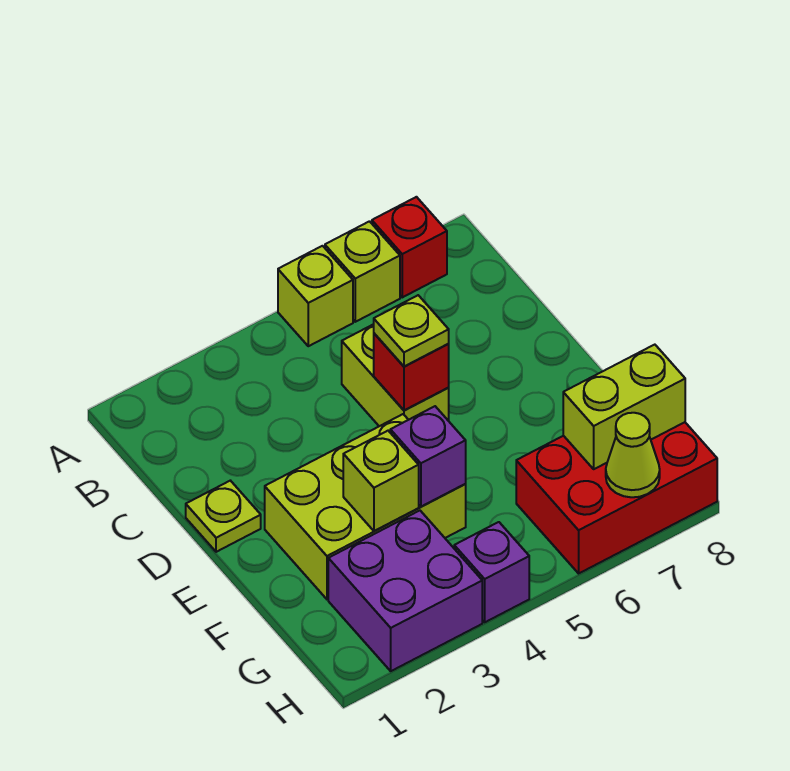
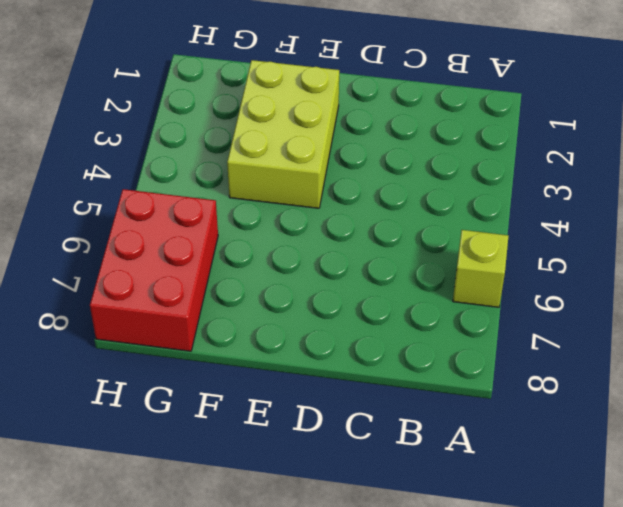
none -> lime brick A5 level 1
none -> red brick A7 level 1
none -> lime brick C5:D5 level 1

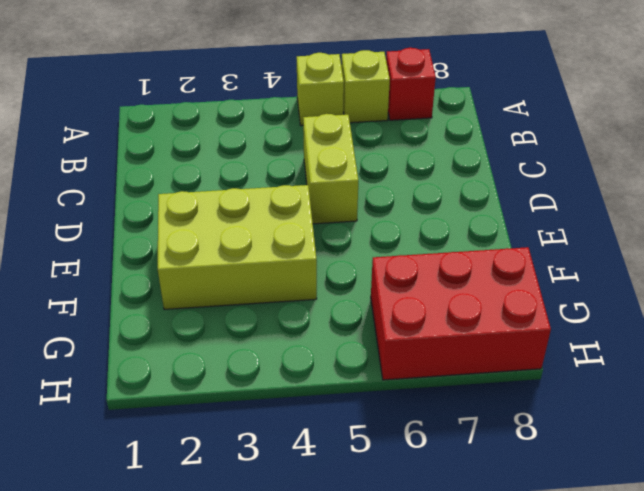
none -> lime plate D1 level 1
none -> purple brick G2:H3 level 1
none -> purple brick H4 level 1

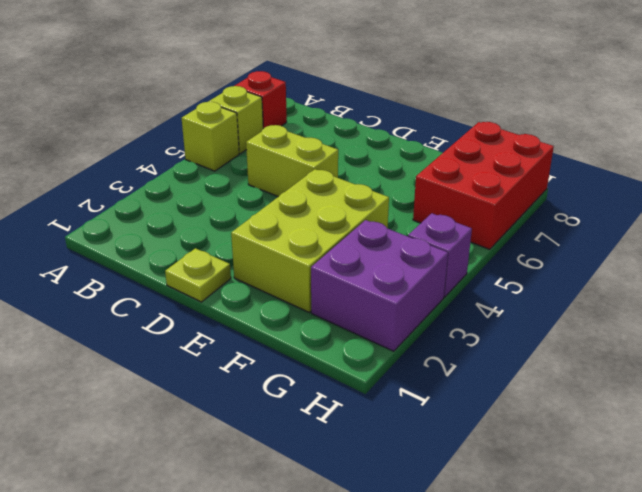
none -> red brick D5 level 2
none -> lime brick F3 level 2
none -> purple brick F4 level 2

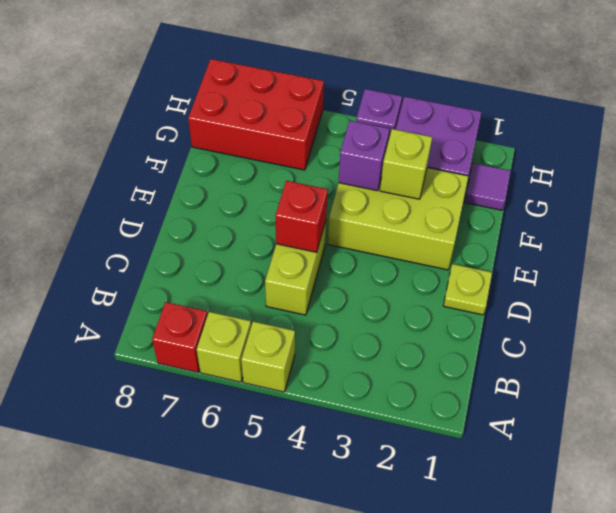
purple tile G1 level 1 -> none
none -> lime brick G7:G8 level 2
none -> lime cone H7 level 2
none -> lime plate D5 level 3

